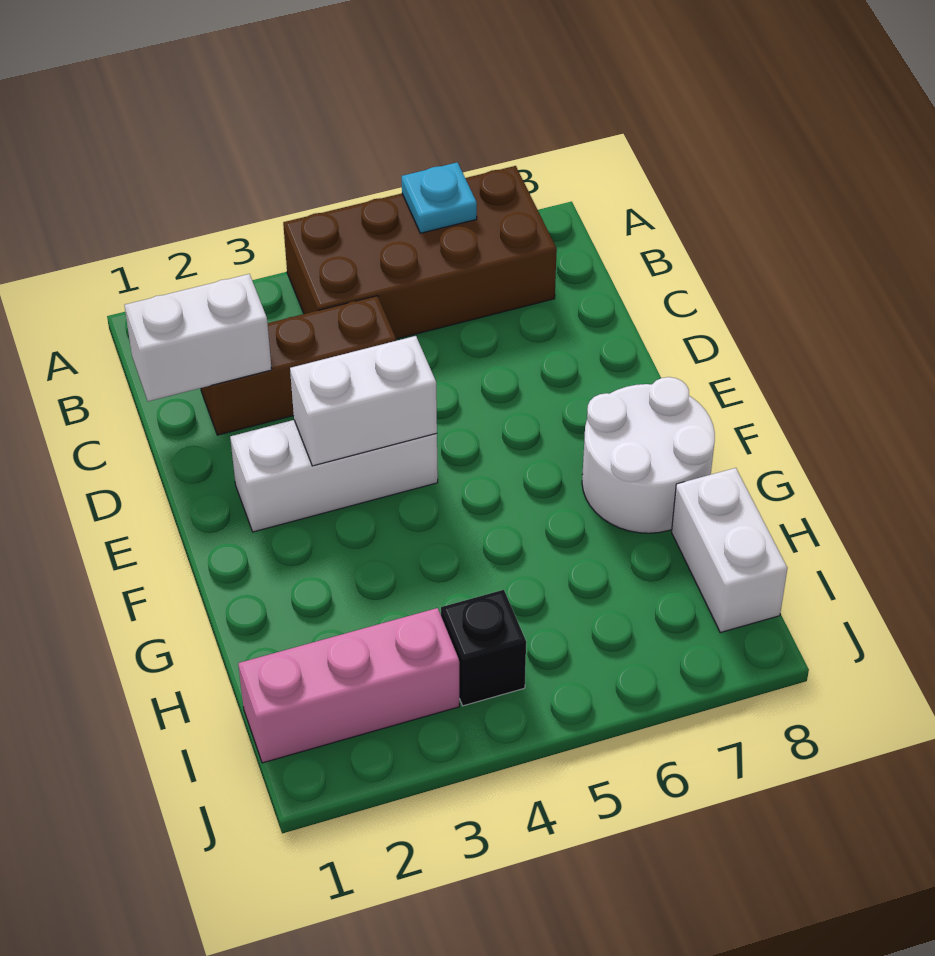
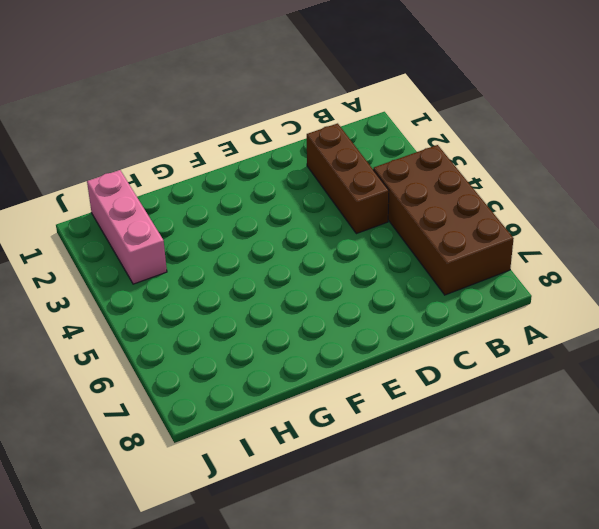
none -> white brick E2:E4 level 1
none -> white round brick F7:G8 level 1

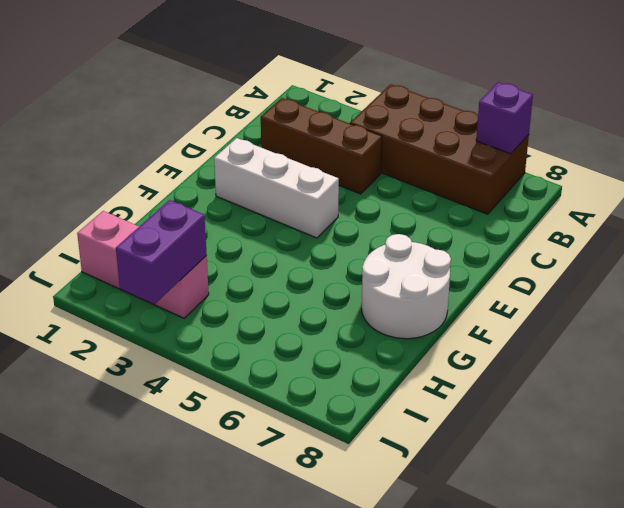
purple brick A7 level 2 -> none
purple brick I3:J3 level 2 -> none
none -> white brick H8:I8 level 1
none -> black brick I4 level 1

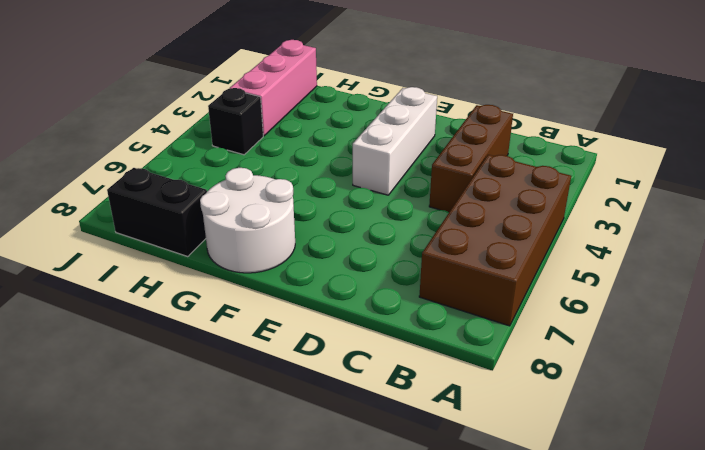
black brick H8:I8 level 1 -> white brick H8:I8 level 1
none -> cyan plate A6 level 2
none -> white brick C1:C2 level 2

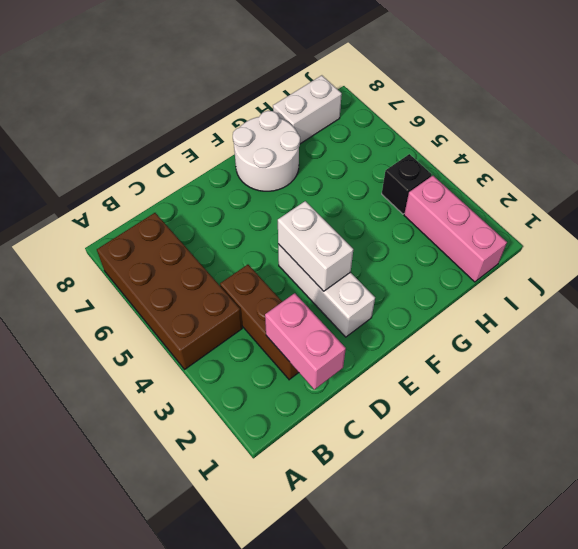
pink brick C1:C2 level 2 -> white brick C1:C2 level 2
none -> cyan plate A6 level 2

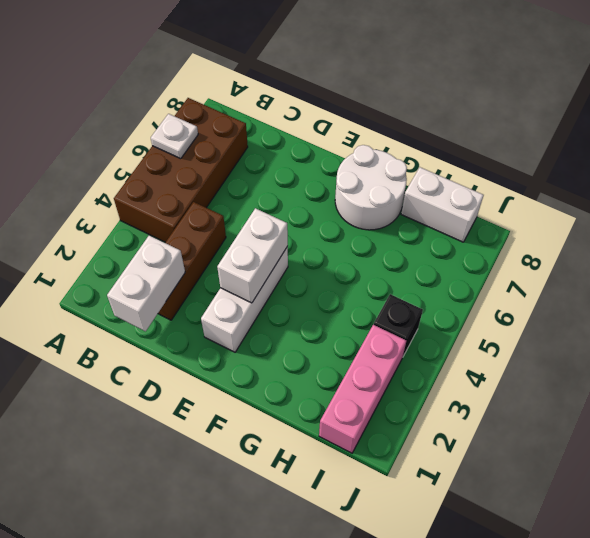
white plate A6 level 2 -> cyan plate A6 level 2

